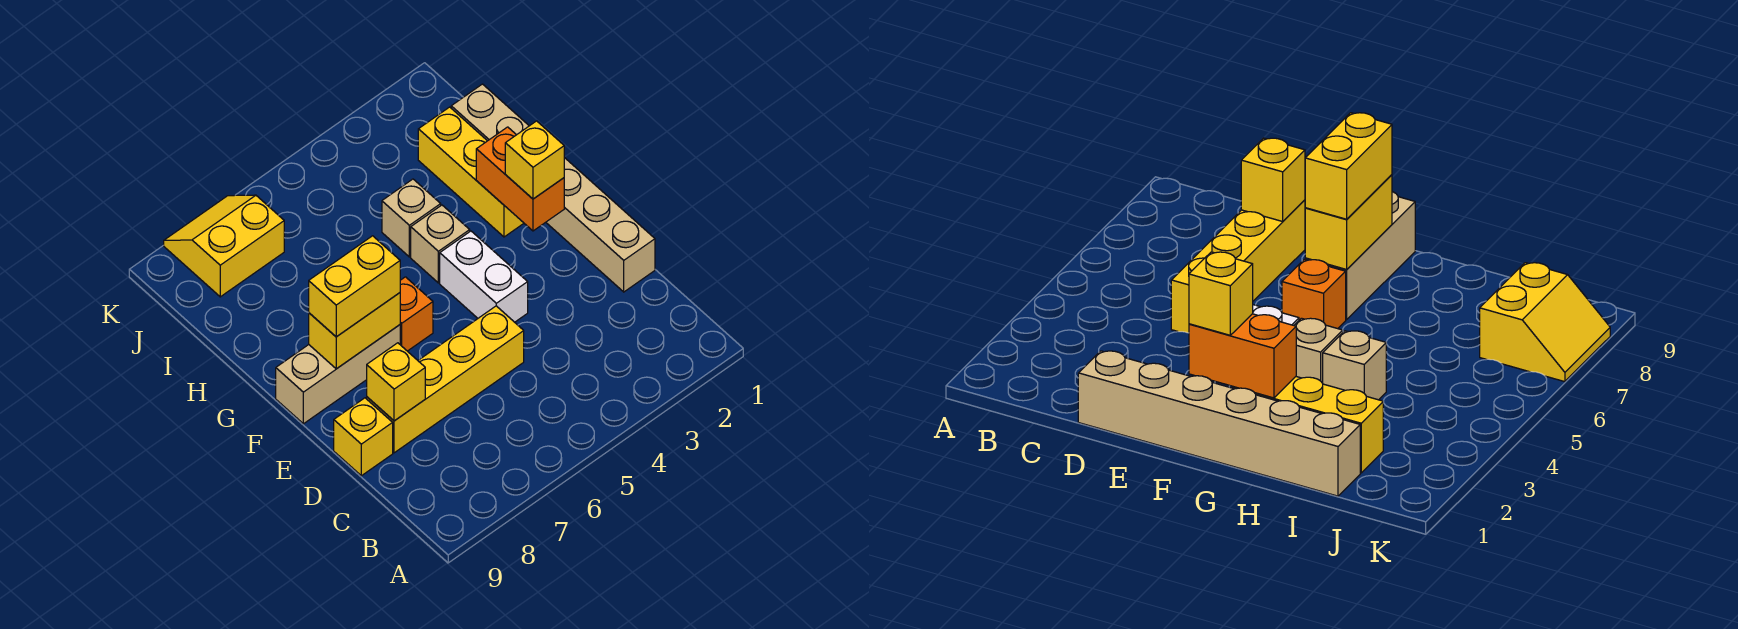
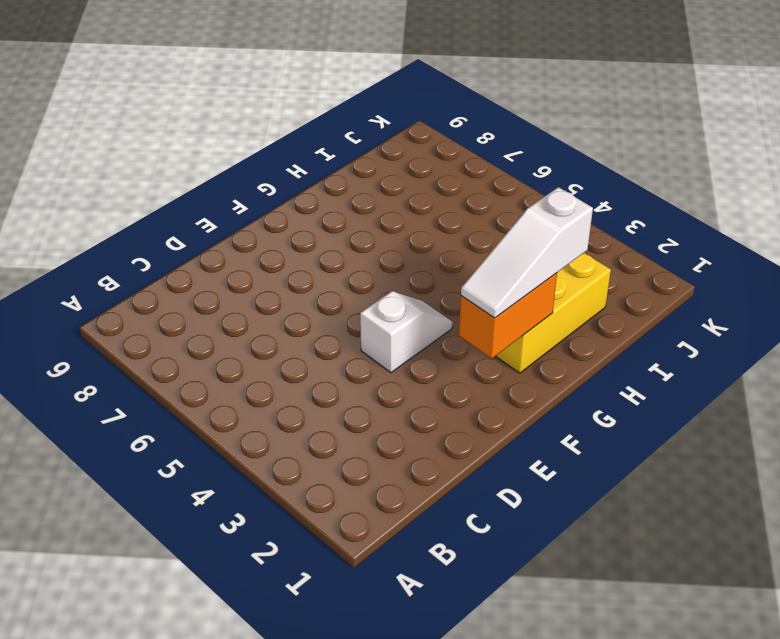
white slope E4:F4 level 1 top E -> white brick E4:F4 level 1
white slope F2:H2 level 3 top H -> yellow brick F2 level 3
none -> tan brick D1:I1 level 1
none -> yellow brick D5:D8 level 1
none -> yellow brick D9 level 1

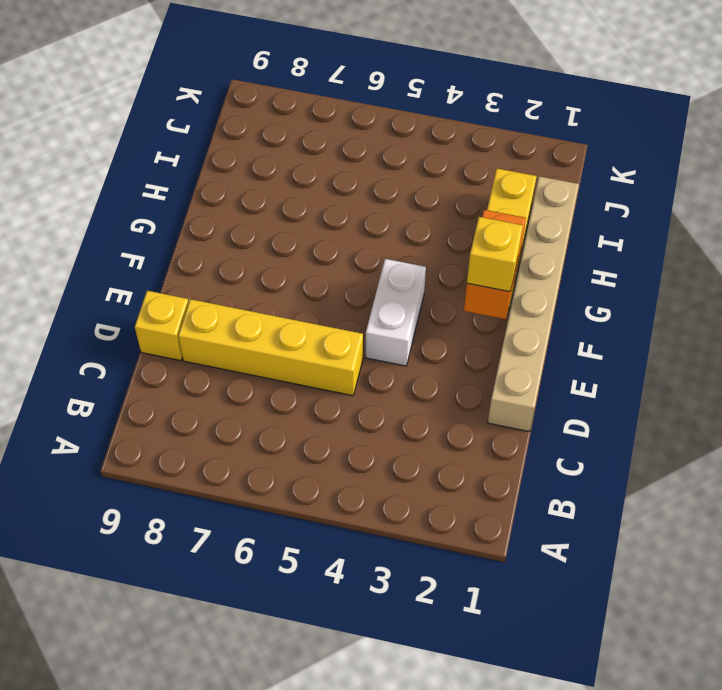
none -> orange brick F6 level 1
none -> tan brick F7:F9 level 1
none -> tan brick G4 level 1

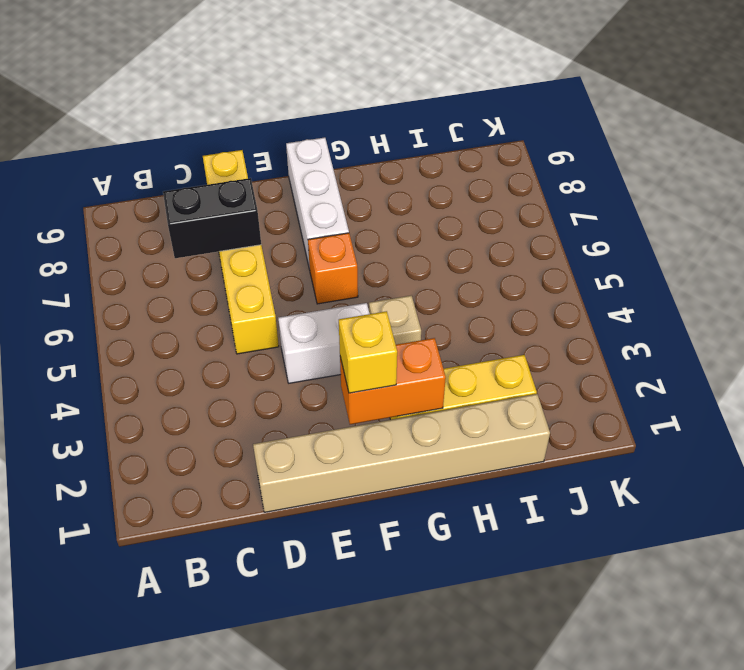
black brick C7:D7 level 2 -> none
white brick F7:F9 level 1 -> tan brick F7:F9 level 1
none -> tan brick H4 level 1
none -> yellow slope J7:K8 level 1 top J
none -> yellow brick D8 level 2

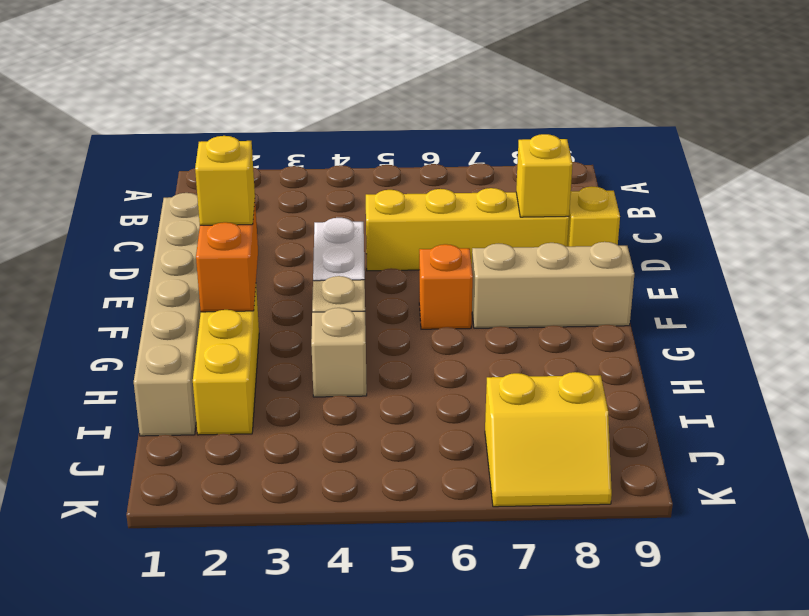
none -> yellow brick F7:F8 level 2
none -> yellow brick F7:F8 level 3

